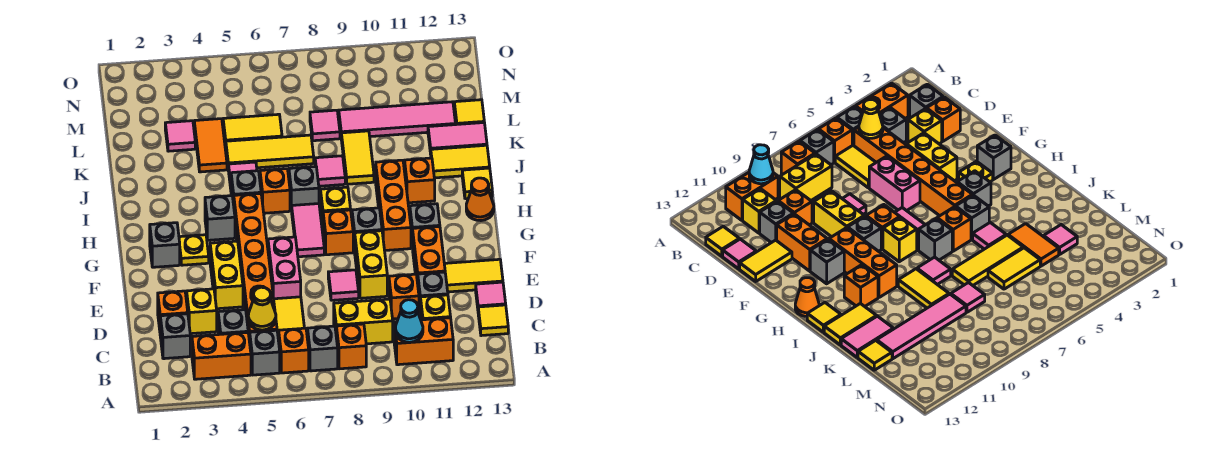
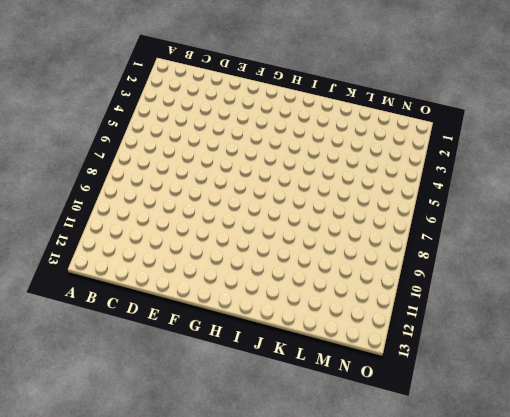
none -> orange brick B3:B4 level 1
none -> grey brick B5 level 1
none -> orange brick B6 level 1
none -> grey brick B7 level 1

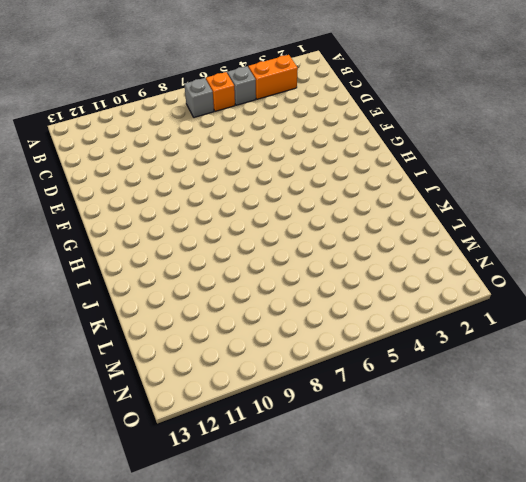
none -> orange brick B8 level 1
none -> orange brick B10:B11 level 1
none -> grey brick C2 level 1
none -> grey brick C4 level 1

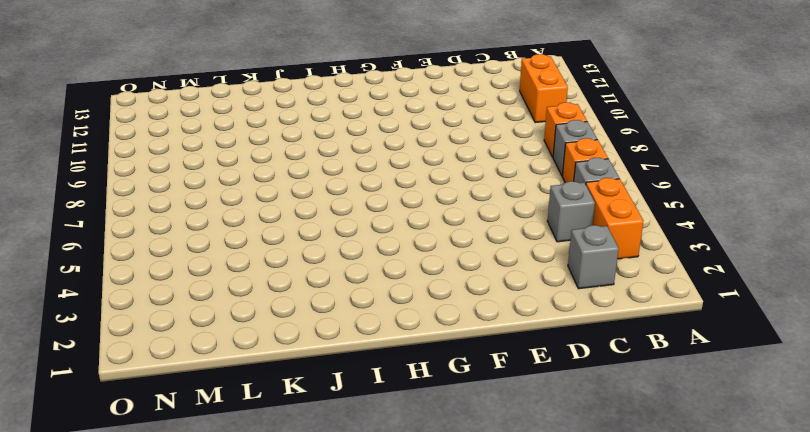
none -> orange brick C5:H5 level 1
none -> yellow tile C6:D6 level 1
none -> yellow brick C8:C9 level 1
none -> yellow brick C11 level 1

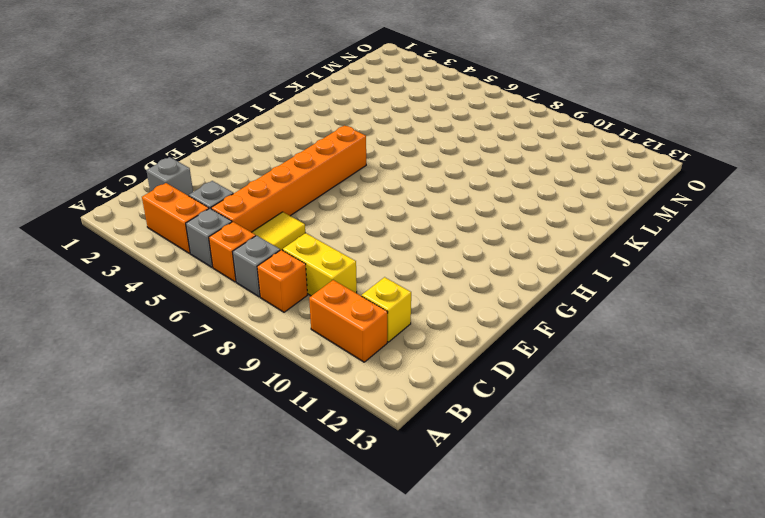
none -> yellow tile C13 level 1
none -> orange brick D2 level 1
none -> yellow brick D3 level 1
none -> orange brick D10 level 1

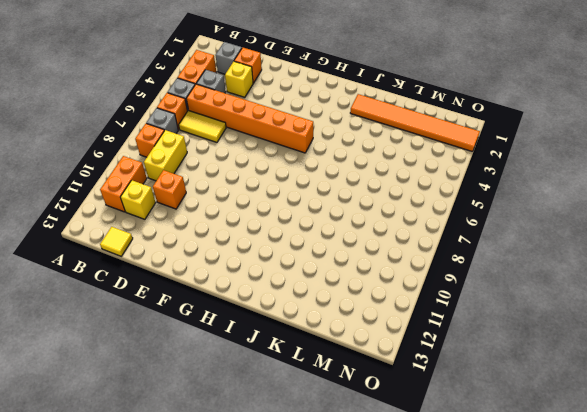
orange tile J2:O2 level 1 -> none
none -> grey brick D11 level 1
none -> pink tile D13 level 1
none -> yellow brick E4:F4 level 1
none -> pink brick E6:F6 level 1

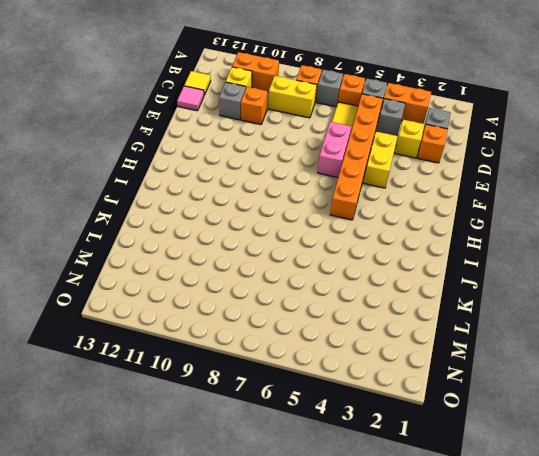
none -> pink tile E8 level 1
none -> yellow brick E9:F9 level 1
none -> orange brick E11:F11 level 1
none -> yellow tile E12:E13 level 1

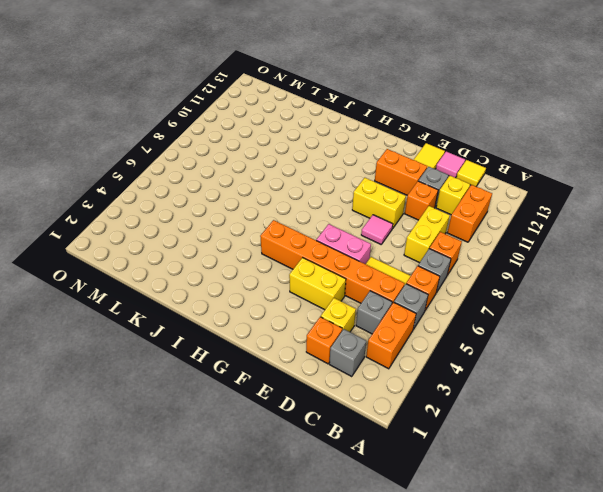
none -> grey brick G2 level 1
none -> yellow plate G3 level 1
none -> pink tile G7:H7 level 1
none -> orange brick G8 level 1

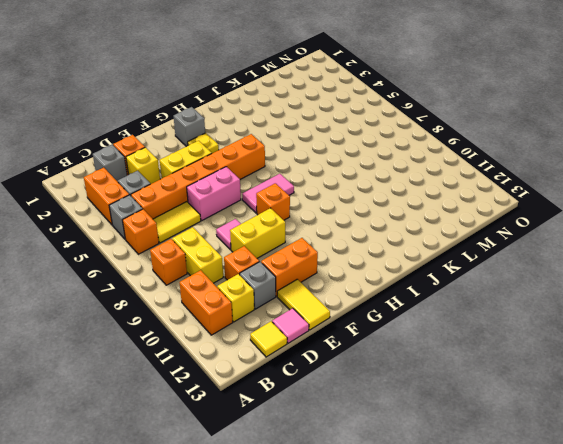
none -> grey brick B7 level 1
none -> grey brick G9 level 1
none -> orange brick G10:I10 level 1
none -> grey brick G11 level 1

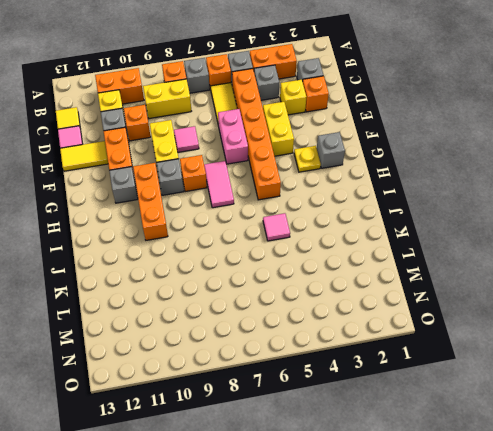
none -> grey brick H4 level 1
none -> yellow brick H8 level 1
none -> orange cone H13 level 1
none -> grey brick I5 level 1

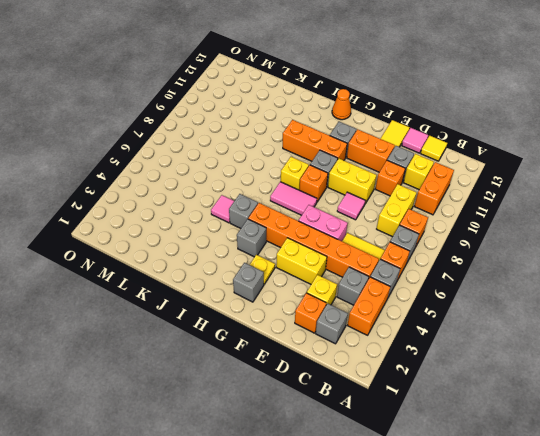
none -> orange brick I6 level 1
none -> grey brick I7 level 1
none -> orange brick I11 level 1
none -> yellow tile I13 level 1

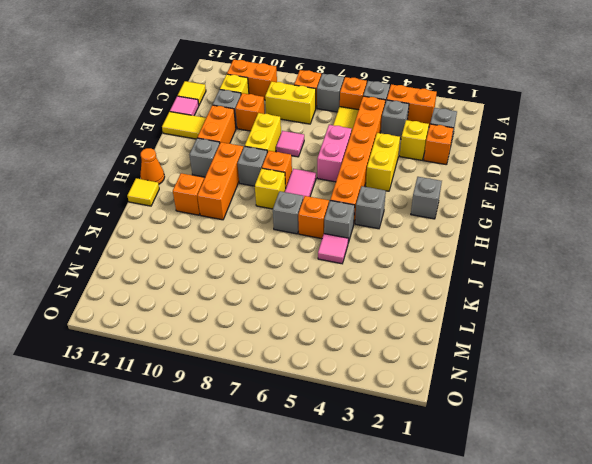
none -> yellow plate G3 level 1
none -> pink tile J8 level 1
none -> yellow tile J9:K9 level 1
none -> yellow tile J12:J13 level 1

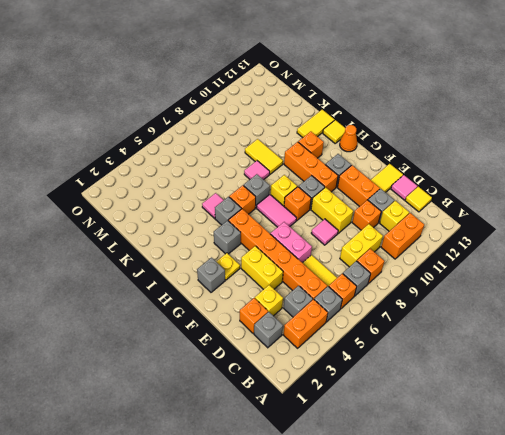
none -> orange tile K4:L4 level 1
none -> yellow tile K5:K7 level 1
none -> pink tile K12:K13 level 1
none -> pink tile L3 level 1

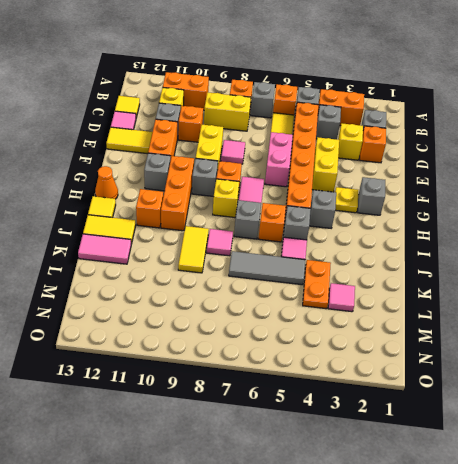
orange plate K4:L4 level 1 -> orange tile K4:L4 level 1
grey tile K5:K7 level 1 -> yellow tile K5:K7 level 1
none -> yellow tile L5:L6 level 1
none -> pink tile L8 level 1
none -> pink tile L9:L12 level 1
none -> yellow tile L13 level 1

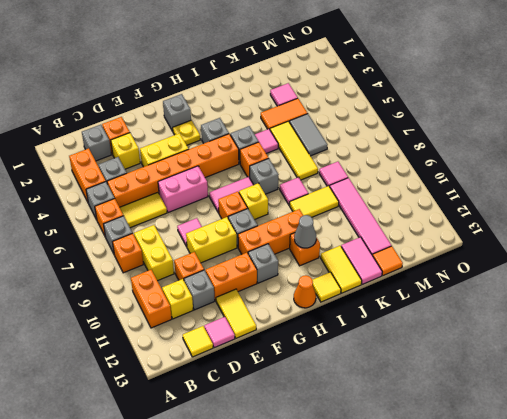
grey cone I11 level 2 -> none
grey tile L5:L6 level 1 -> yellow tile L5:L6 level 1
orange tile L13 level 1 -> yellow tile L13 level 1
none -> cyan cone B10 level 2
none -> yellow cone C5 level 2

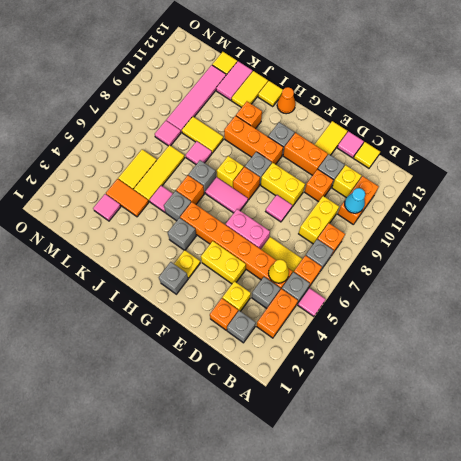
pink tile A5 level 1 -> none

